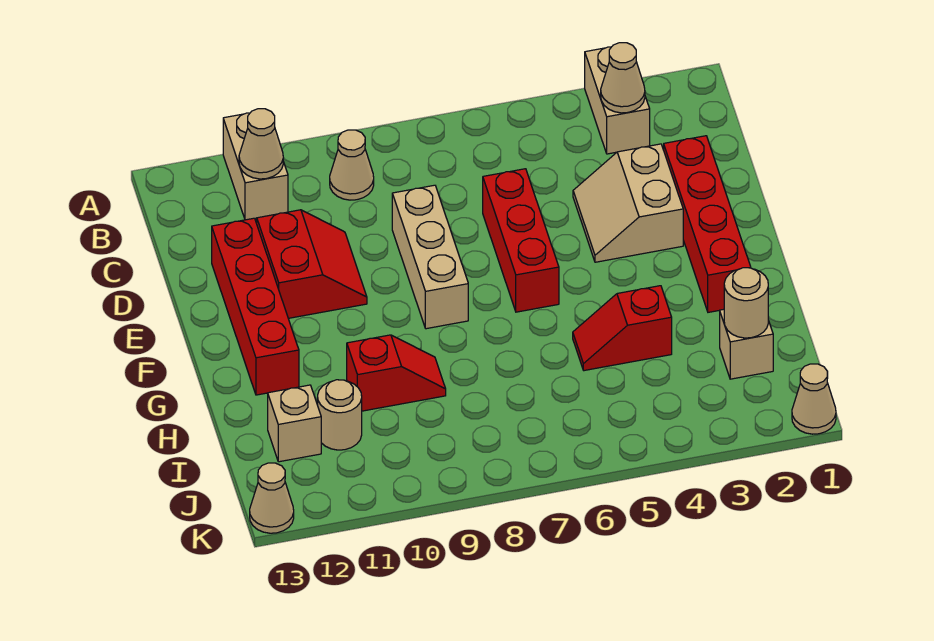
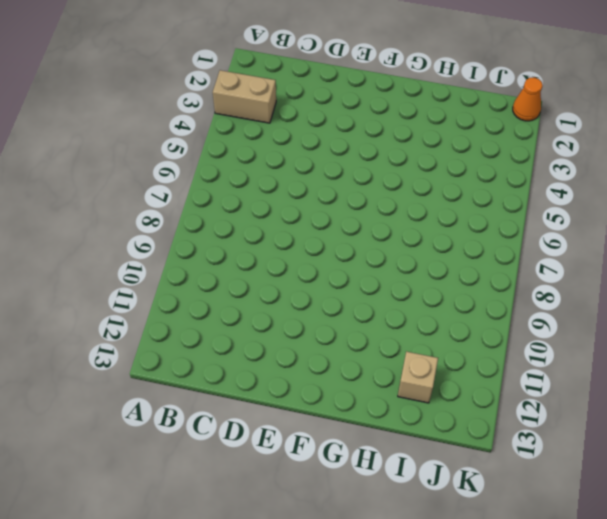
orange cone K1 level 1 -> tan cone K1 level 1
none -> tan brick A11:B11 level 1
none -> tan cone B9 level 1
none -> red brick D2:G2 level 1

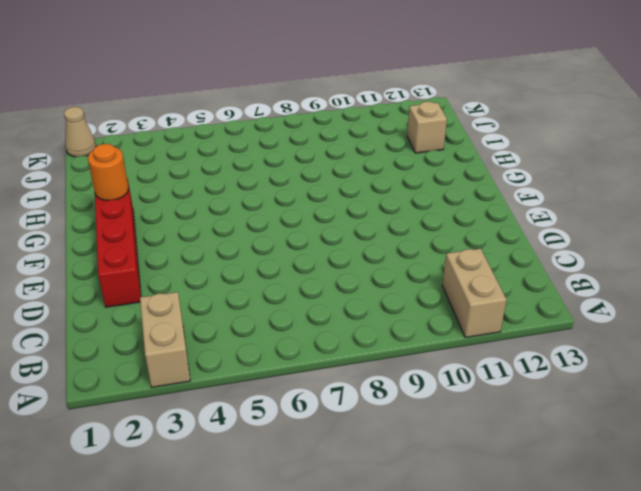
orange round brick G2 level 2 -> none
none -> tan cone B9 level 1
none -> tan slope D3:E4 level 1 top 3
none -> red brick D6:F6 level 1

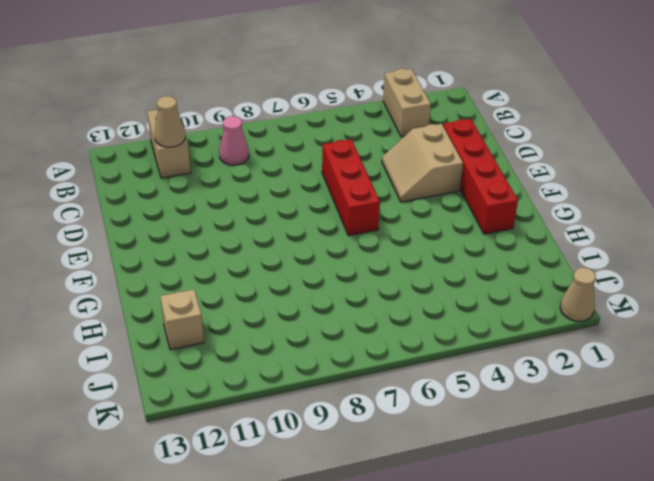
pink cone B9 level 1 -> tan cone B9 level 1
none -> tan brick D8:F8 level 1
none -> red slope D10:E11 level 1 top 11
none -> red brick D12:G12 level 1

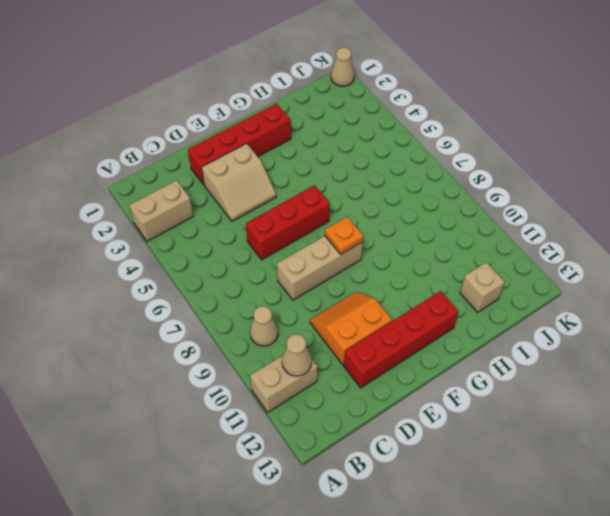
orange slope D10:E11 level 1 top 11 -> red slope D10:E11 level 1 top 11
orange plate F8 level 2 -> none
none -> red slope H4:H5 level 1 top 4
none -> red slope H9:H10 level 1 top 10
none -> tan brick I2 level 1

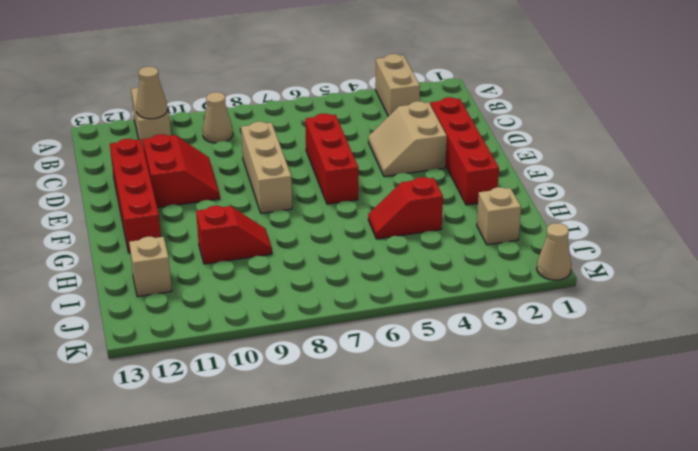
none -> tan round brick I11 level 1
none -> tan cone K13 level 1
none -> tan cone B3 level 2

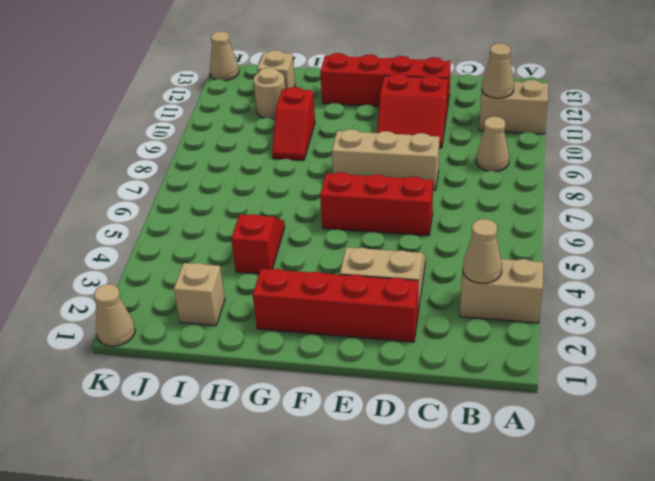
none -> tan round brick I2 level 2

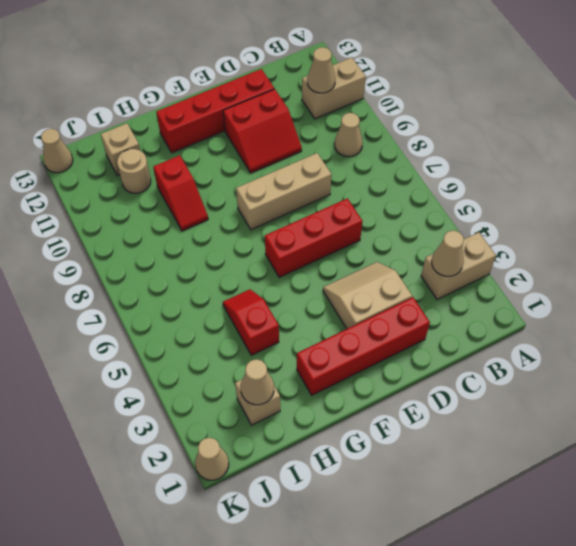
tan cone I2 level 2 -> tan round brick I2 level 2

